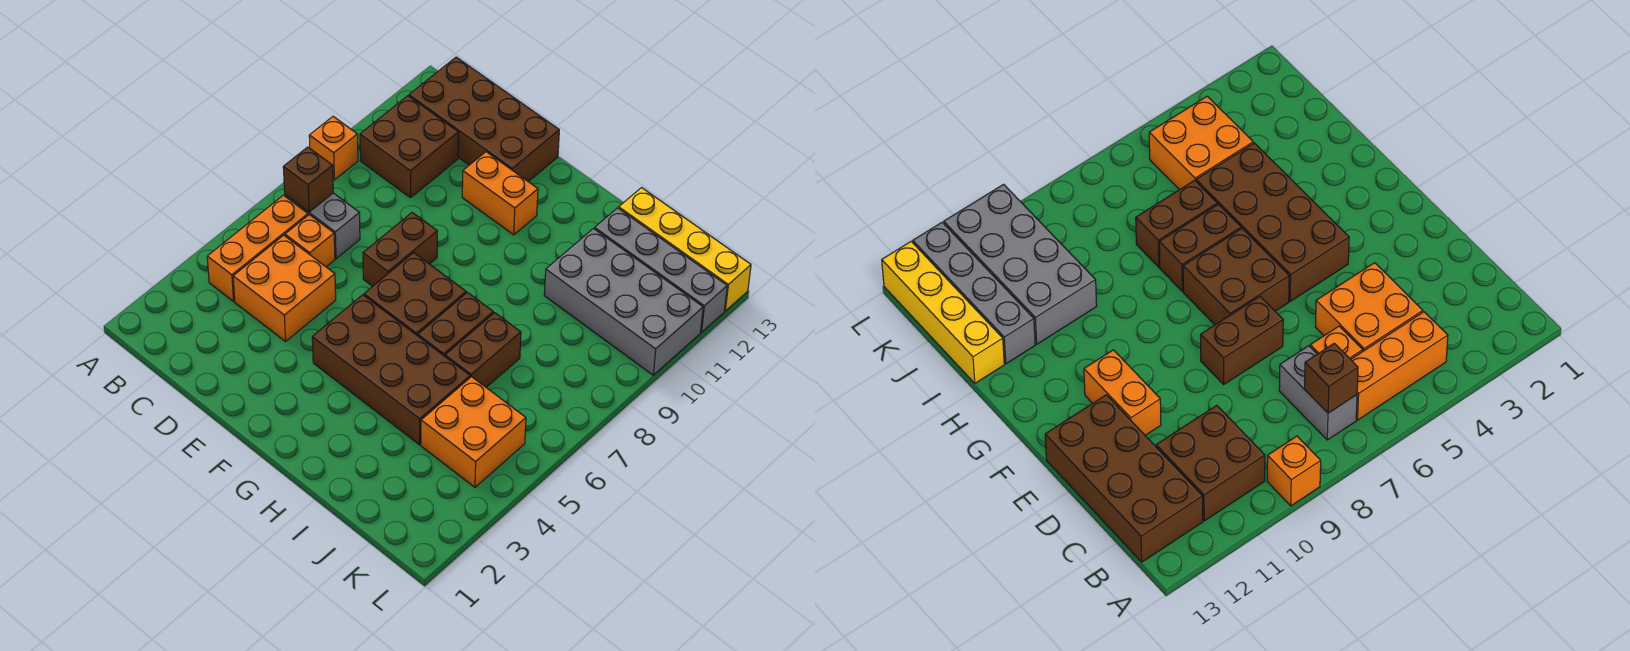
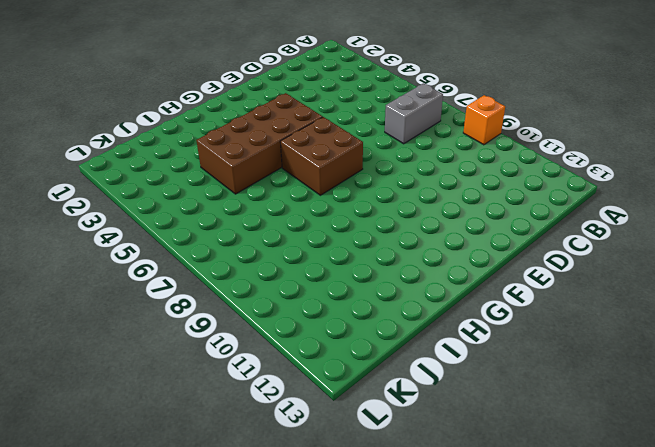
none -> orange brick B4:B6 level 1
none -> brown brick B10:C11 level 1
none -> brown brick B12:E13 level 1

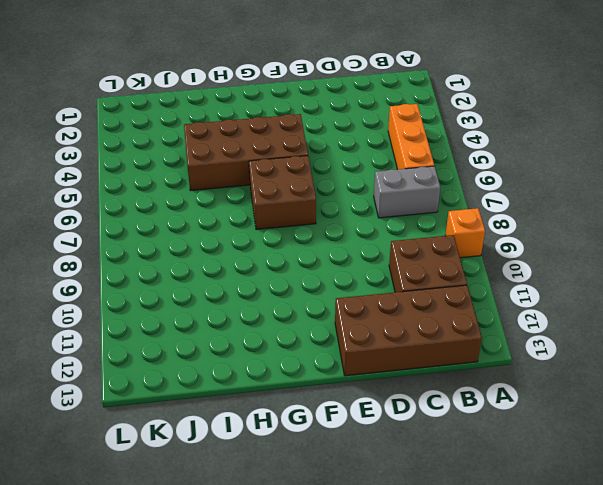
none -> orange brick C4:D5 level 1
none -> orange brick C6 level 1
none -> brown brick E7:E8 level 1

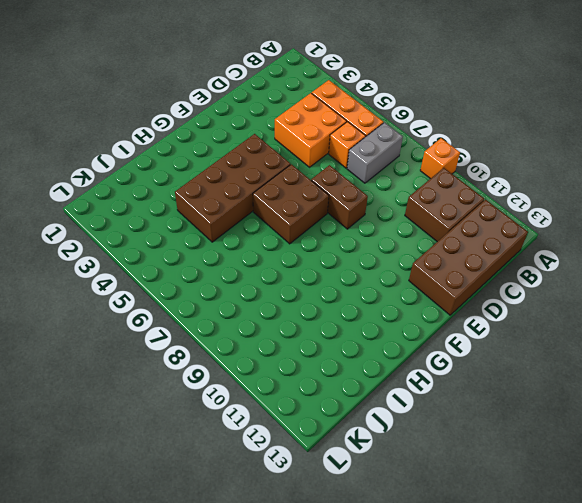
none -> orange brick E11:F11 level 1
none -> brown brick H6:H7 level 1
none -> brown brick I6:I7 level 1

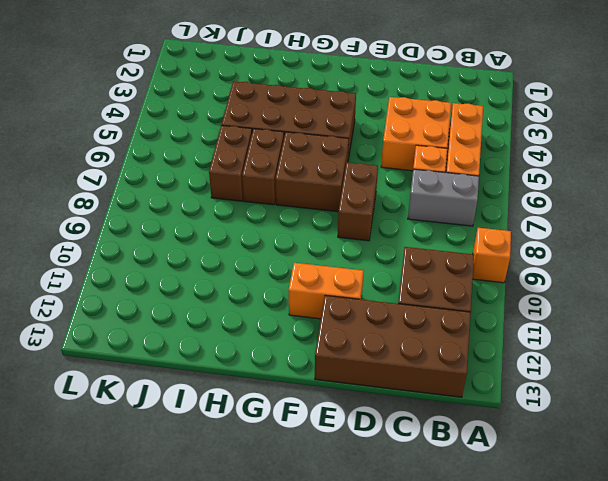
none -> grey brick I10:L11 level 1
none -> grey brick I12:L12 level 1
none -> yellow brick I13:L13 level 1

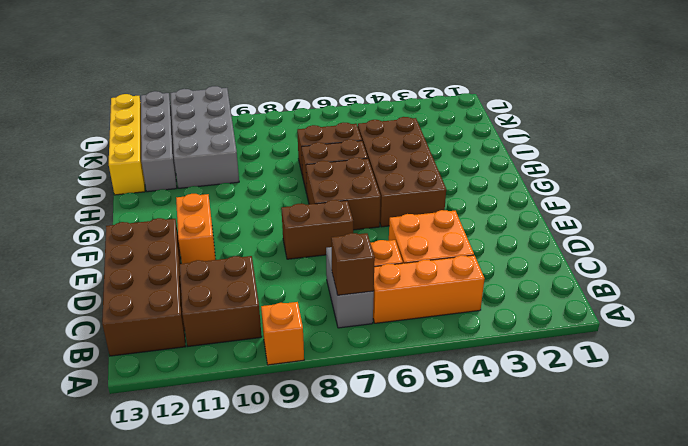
none -> orange brick J4:K5 level 1

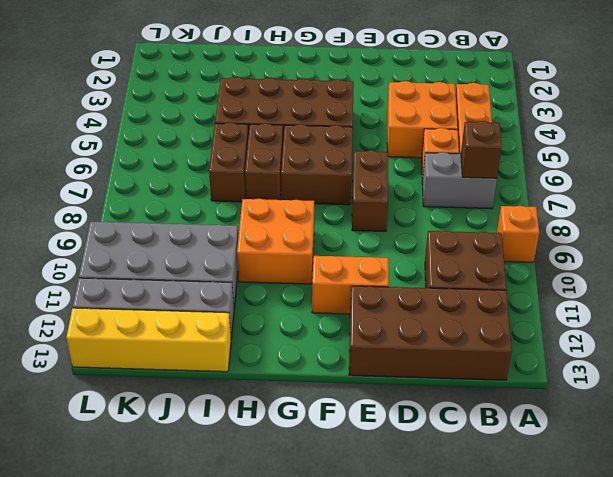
orange brick G9:H10 level 1 -> orange brick J4:K5 level 1

